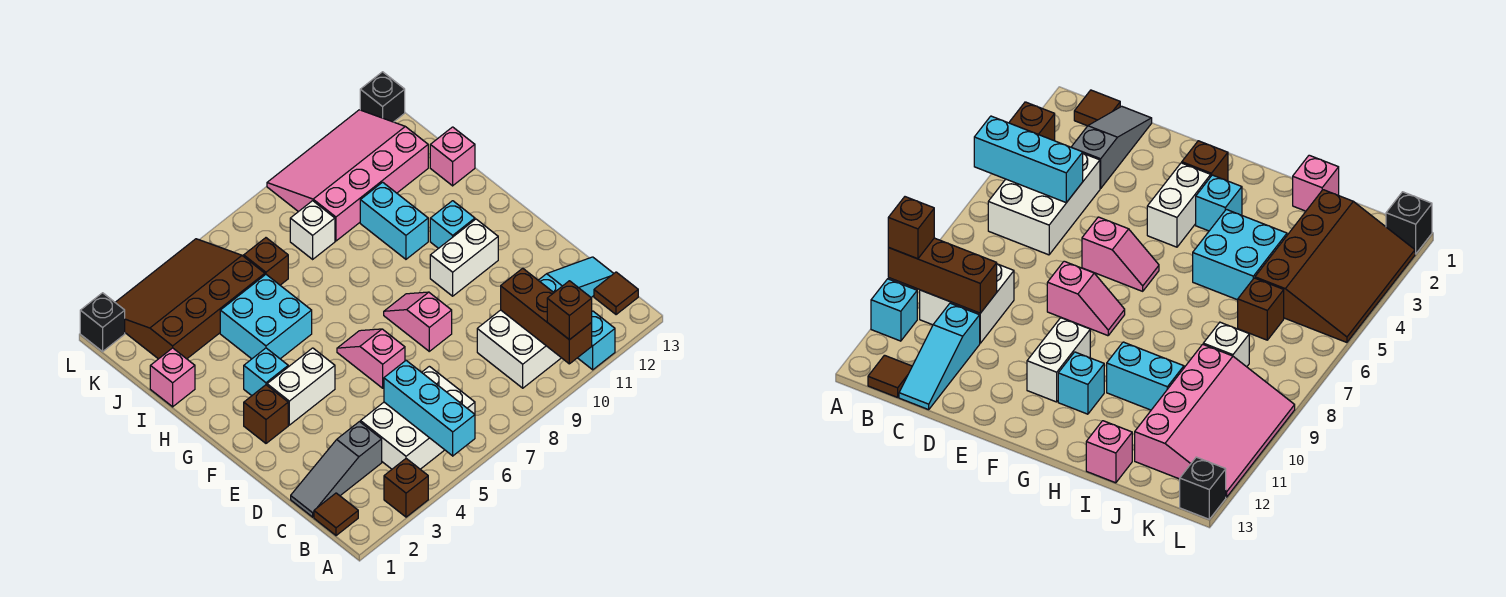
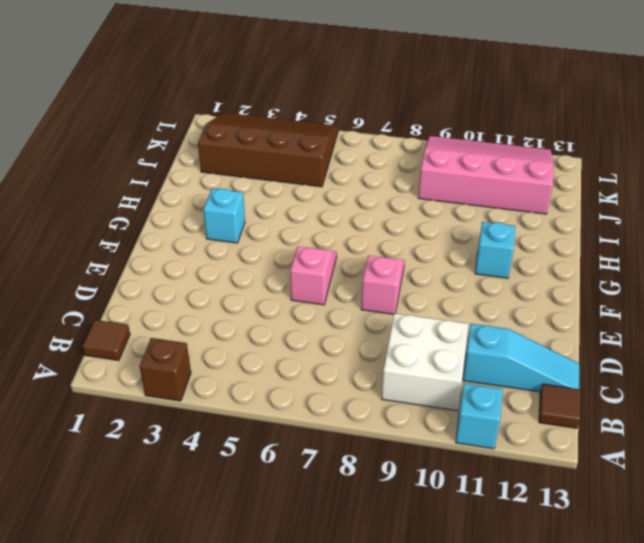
none -> white brick B4:C6 level 1
none -> grey slope C1:C3 level 1 top 3
none -> brown brick F2 level 1

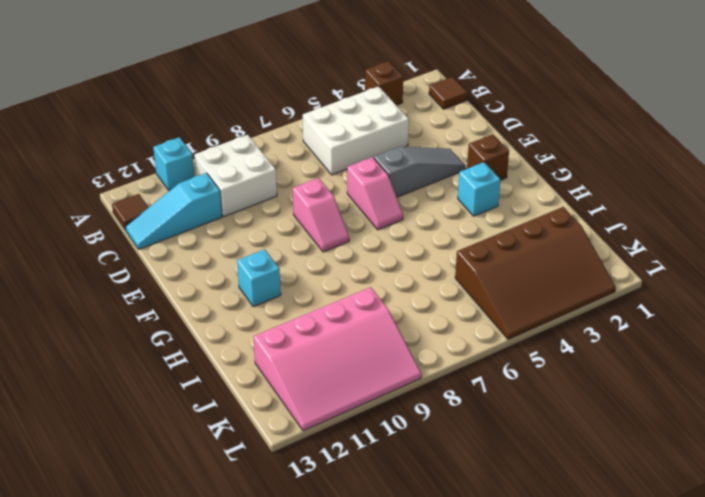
grey slope E3:E5 level 1 top 5 -> grey slope C1:C3 level 1 top 3
none -> white brick F3:F4 level 1
none -> white brick F10:F11 level 1
none -> cyan brick H4:I5 level 1

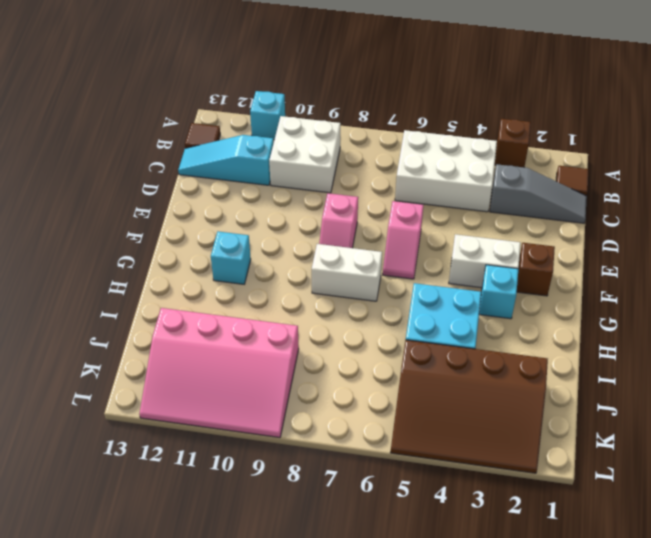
white brick G7:G8 level 1 -> white brick F10:F11 level 1
none -> cyan brick H10:I10 level 1
none -> pink brick I1 level 1
none -> pink brick I13 level 1

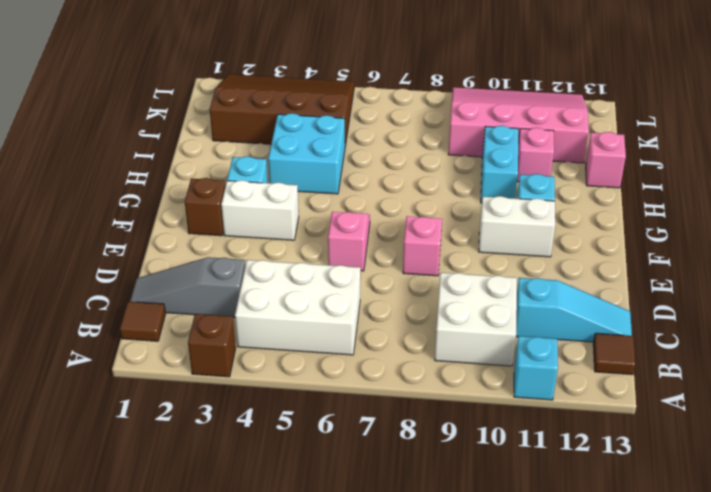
pink brick I11 level 1 -> pink brick I1 level 1
none -> brown brick J6 level 1
none -> white brick J8 level 1
none -> black brick L1 level 1

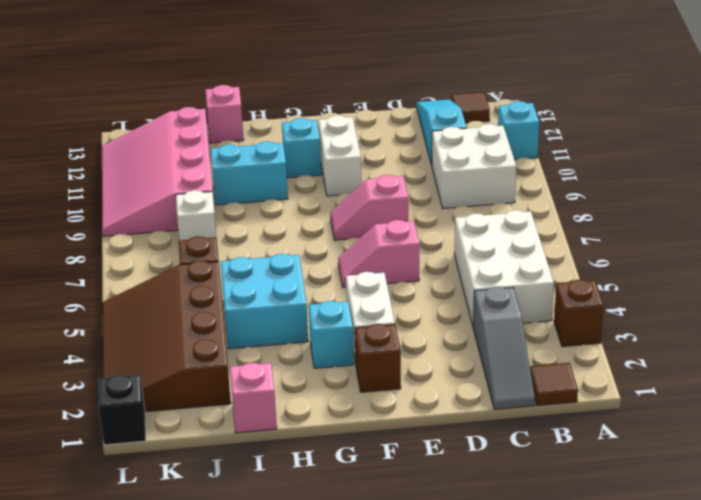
none -> black brick L13 level 1
none -> cyan brick A5:C5 level 2
none -> brown brick A10:C10 level 2

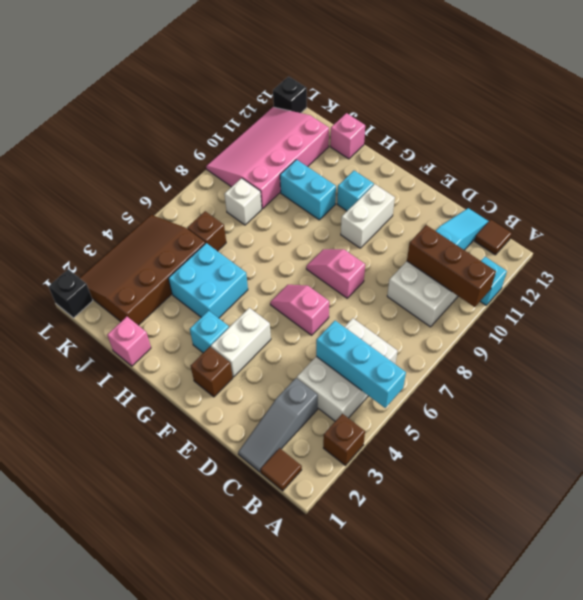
none -> brown brick A10 level 3

